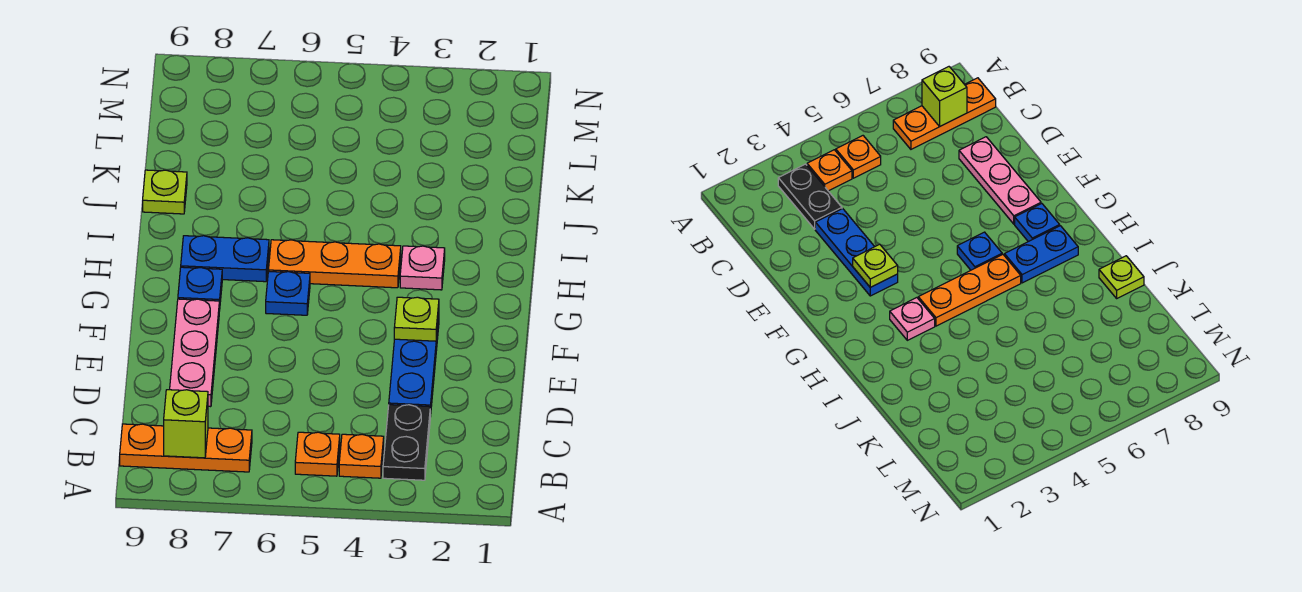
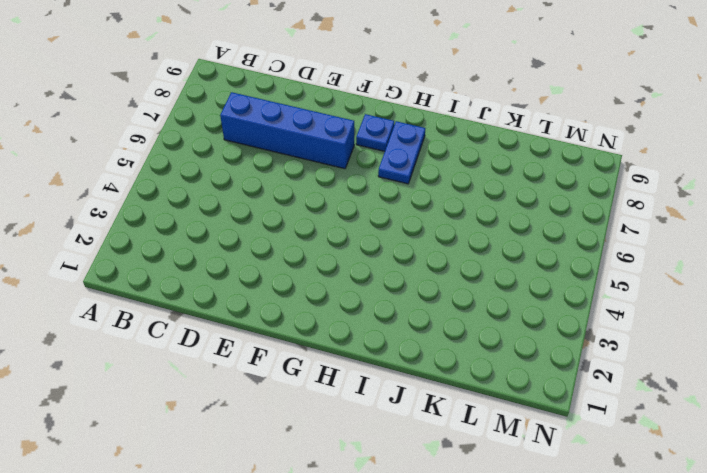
blue brick C7:F7 level 1 -> none
none -> black plate B3:C3 level 1
none -> orange plate B4 level 1
none -> orange plate B5 level 1

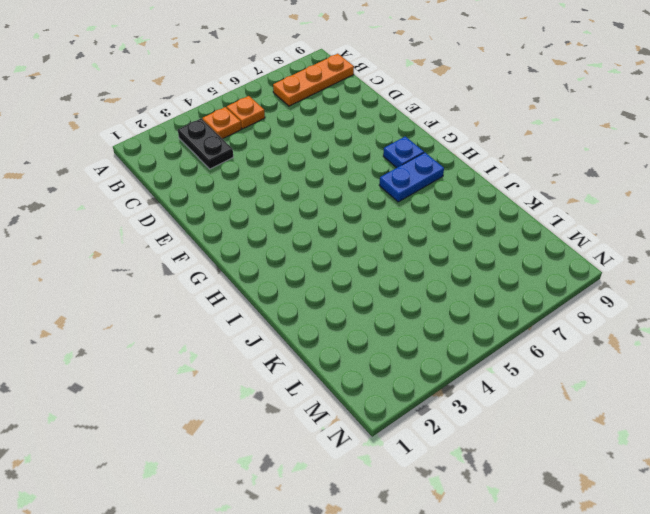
none -> blue plate D3:F3 level 1
none -> pink plate D8:F8 level 1
none -> blue plate G6 level 1

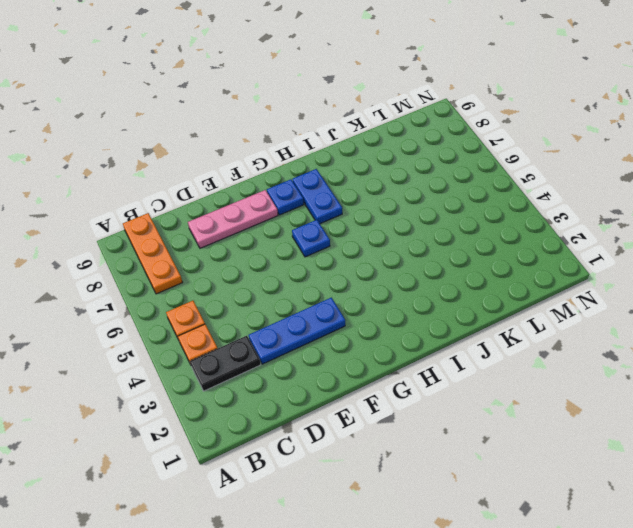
none -> pink plate H3 level 1
none -> orange plate H4:H6 level 1
none -> lime plate J9 level 1

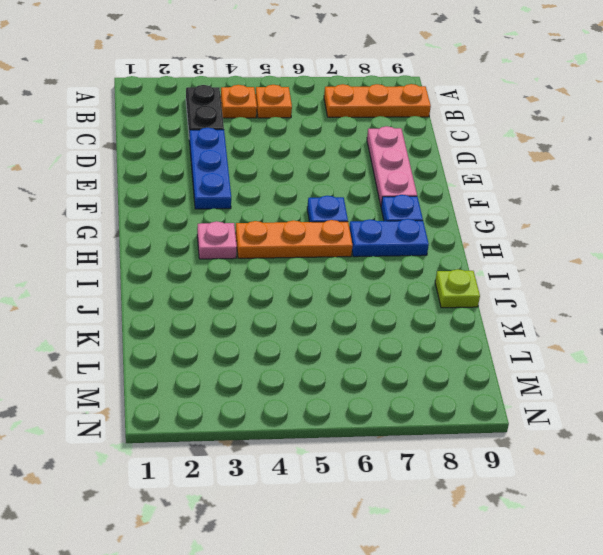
none -> lime brick B8 level 2
none -> lime plate F3 level 2

